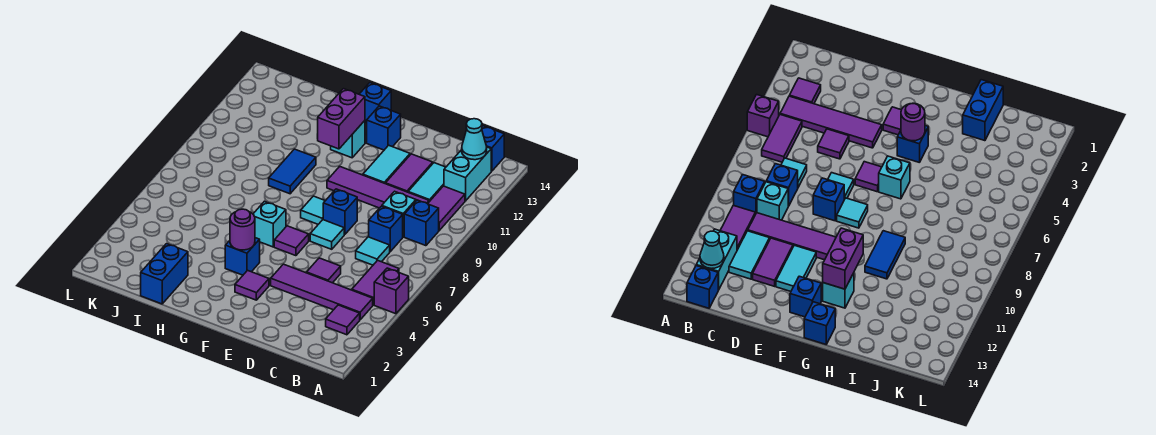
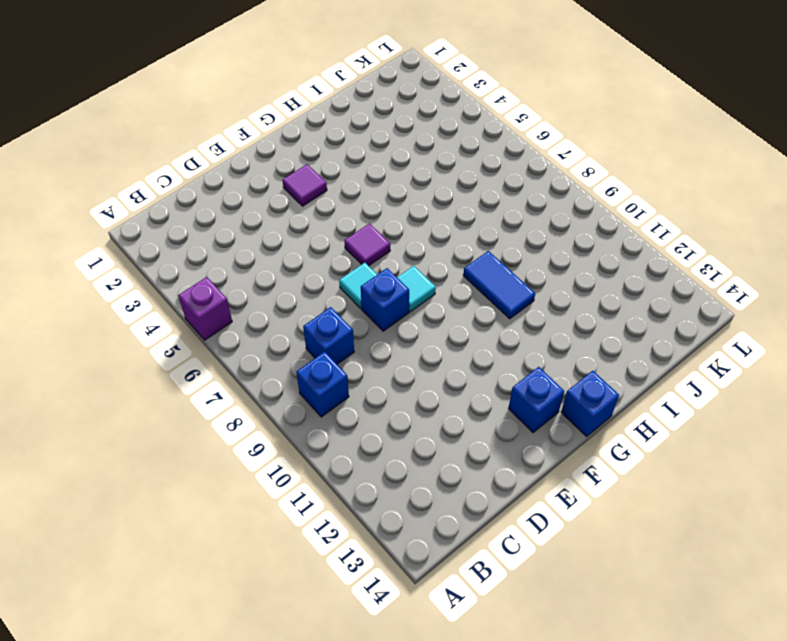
none -> purple tile B3 level 1
none -> purple tile B4:E4 level 1
none -> purple tile B5:B6 level 1
none -> purple tile B10:B11 level 1

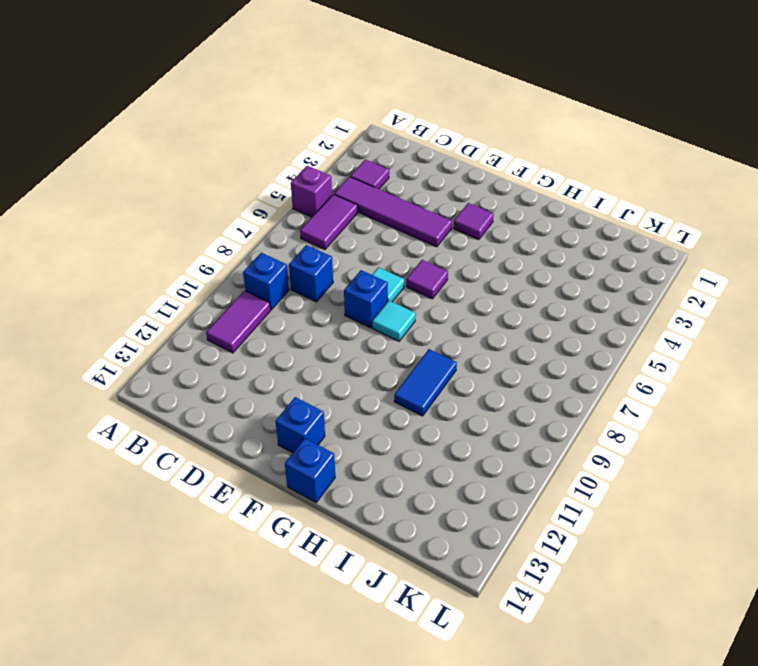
none -> cyan brick B12:B13 level 1
none -> blue brick B14 level 1
none -> cyan tile C7 level 1
none -> cyan brick C9 level 1

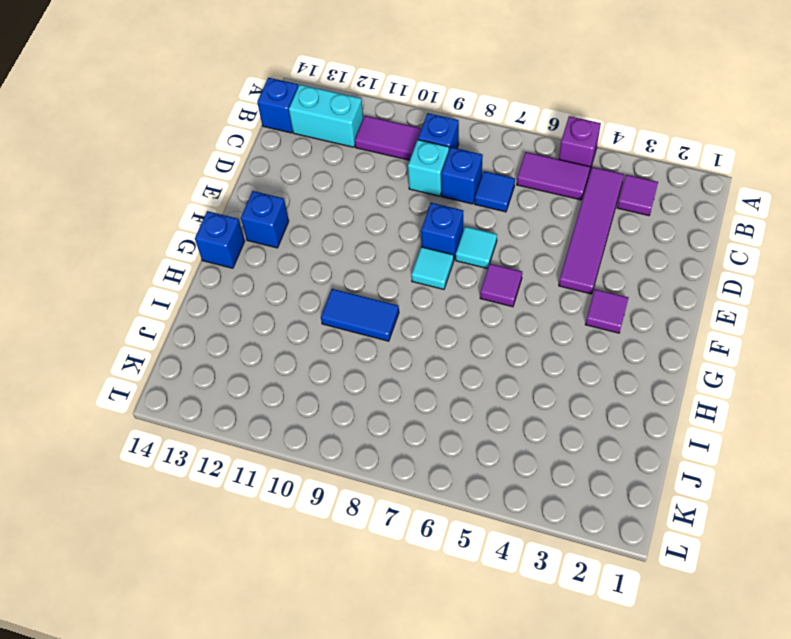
blue tile C7 level 1 -> cyan tile C7 level 1
none -> purple tile C10:F10 level 1
none -> cyan tile C11:C12 level 1
none -> purple tile D5 level 1
none -> purple tile D11:D12 level 1

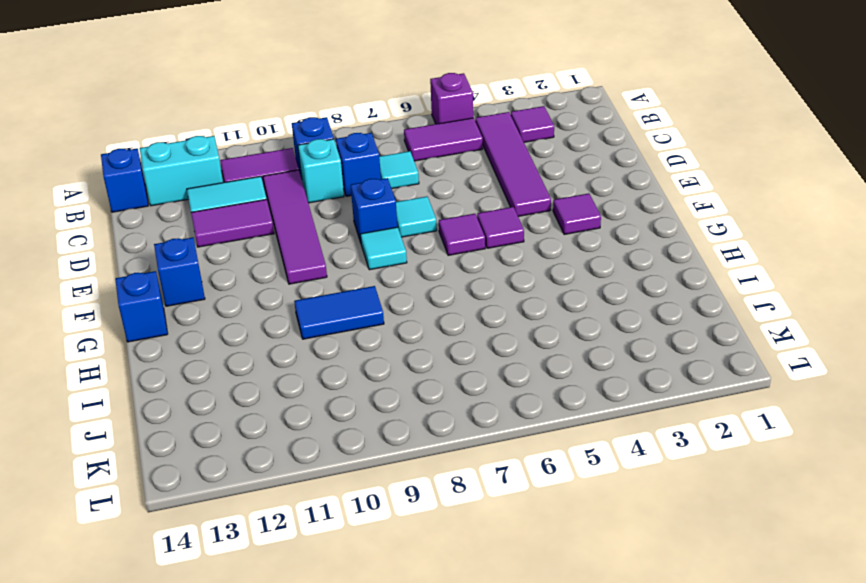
purple tile F5 level 1 -> purple tile D5 level 1
none -> cyan tile E11:E12 level 1
none -> blue brick G4 level 1
none -> cyan brick G6 level 1
none -> cyan brick G12 level 1

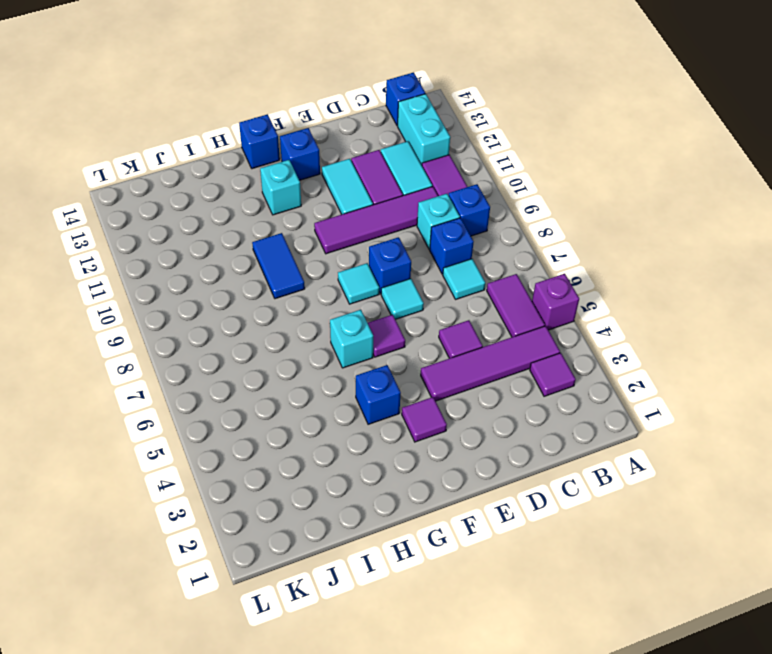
none -> blue brick I1:I2 level 1
none -> cyan cone B13 level 2
none -> purple round brick G4 level 2
none -> purple brick G11:G12 level 2

